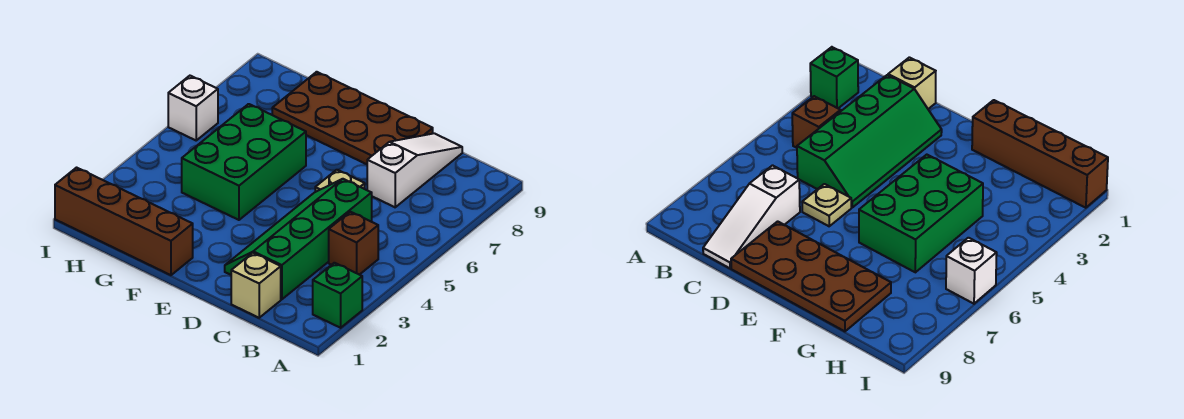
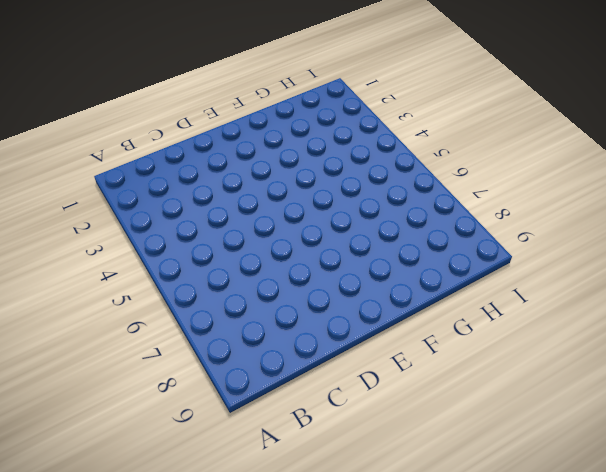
none -> green brick A2 level 1
none -> brown brick B4 level 1

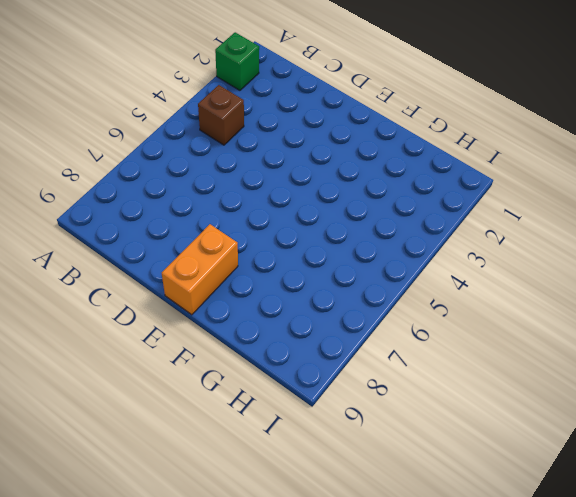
orange brick E8:E9 level 1 -> brown plate D8:G9 level 1
none -> tan brick C1 level 1
none -> green slope C2:D5 level 1 top C

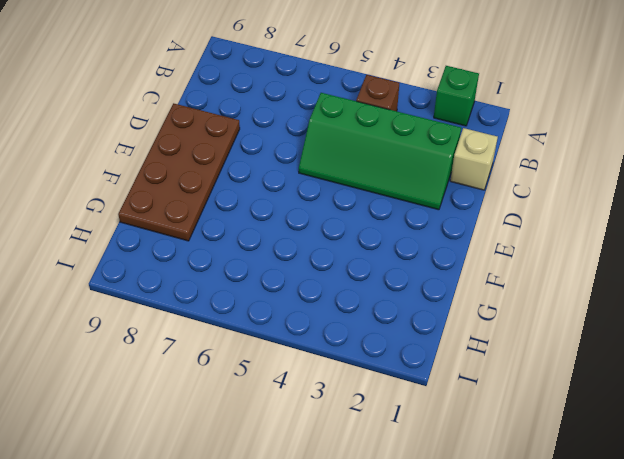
none -> white slope C7:C9 level 1 top 7
none -> tan plate D6 level 1

